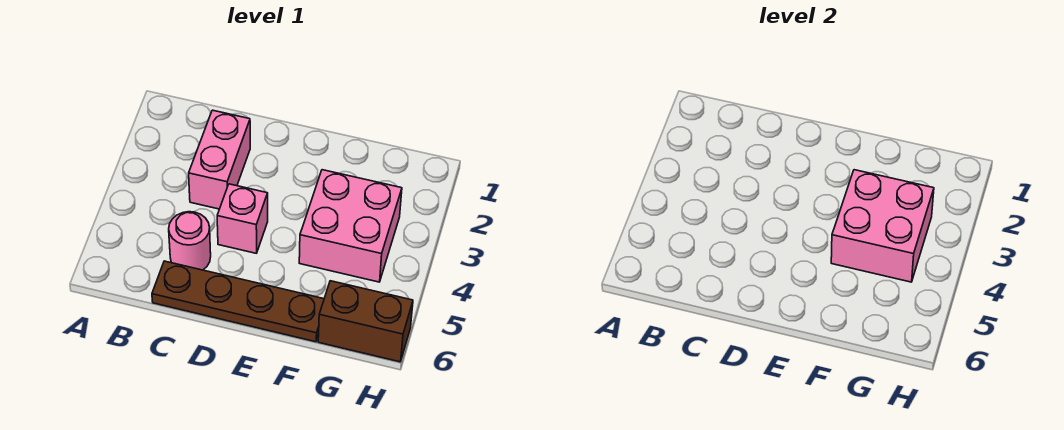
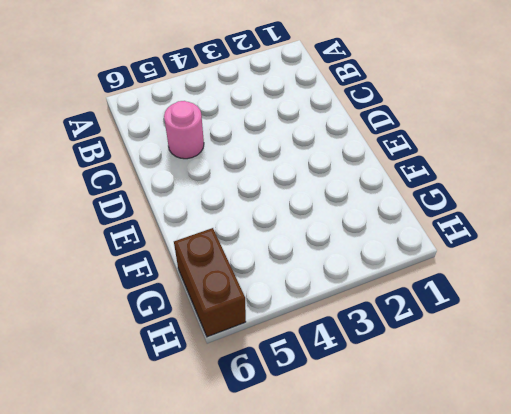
none -> pink brick C2:C3 level 1
none -> brown plate C6:F6 level 1

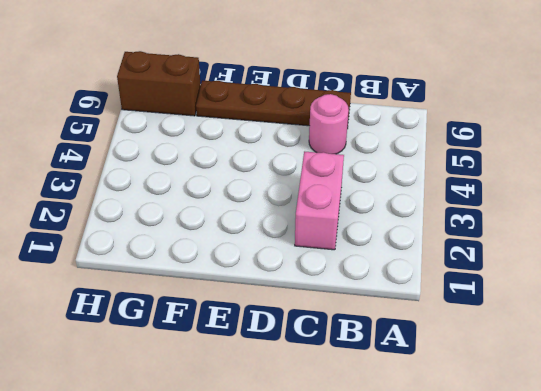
none -> pink brick D4 level 1
none -> pink brick F3:G4 level 1

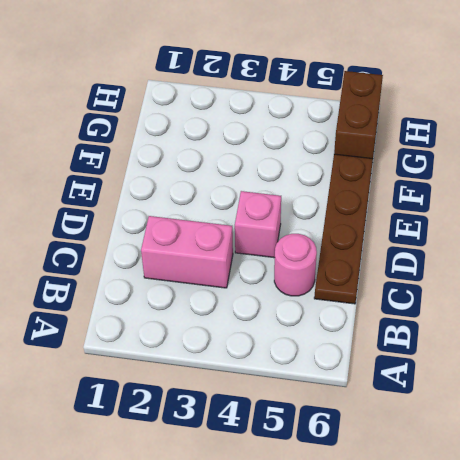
none -> pink brick F3:G4 level 1
none -> pink brick F3:G4 level 2

